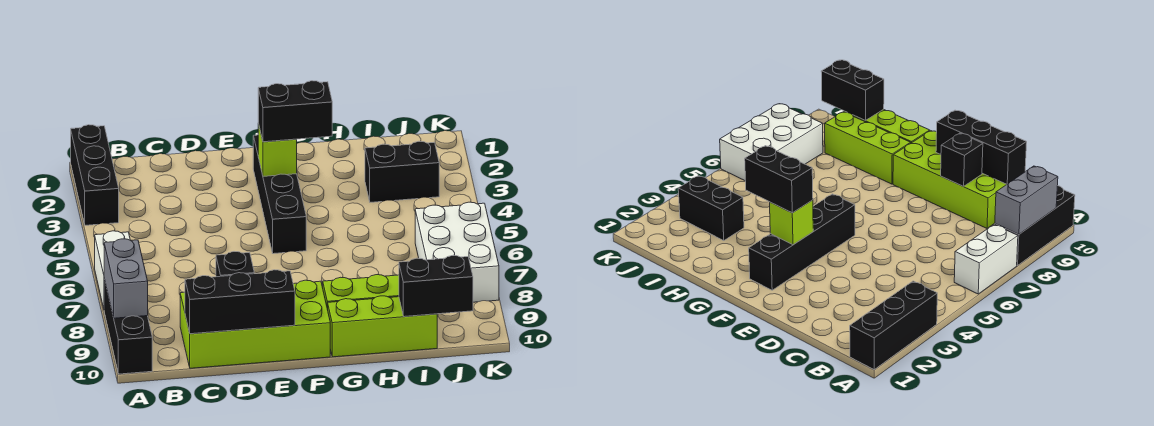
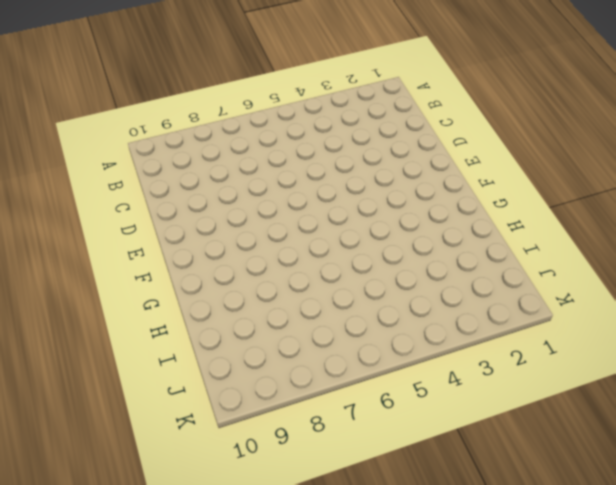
none -> black brick A1:A3 level 1
none -> white brick A6:A7 level 1
none -> black brick A8:A10 level 1

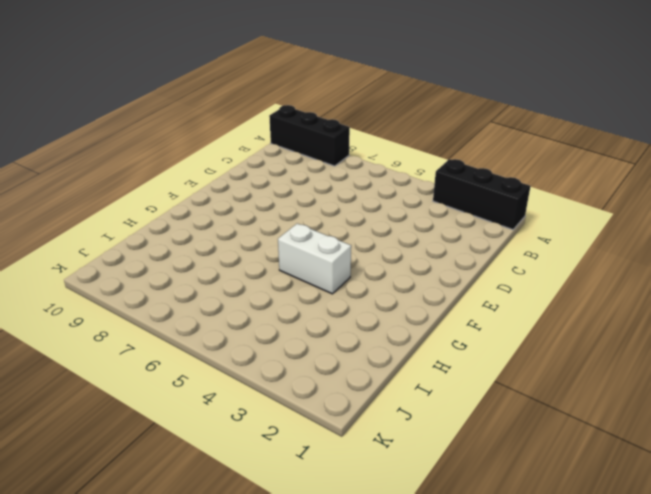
white brick G4:G5 level 1 -> white brick A6:A7 level 1
none -> lime brick C9:F10 level 1
none -> black brick F2:F5 level 1
none -> lime brick G9:I9 level 1

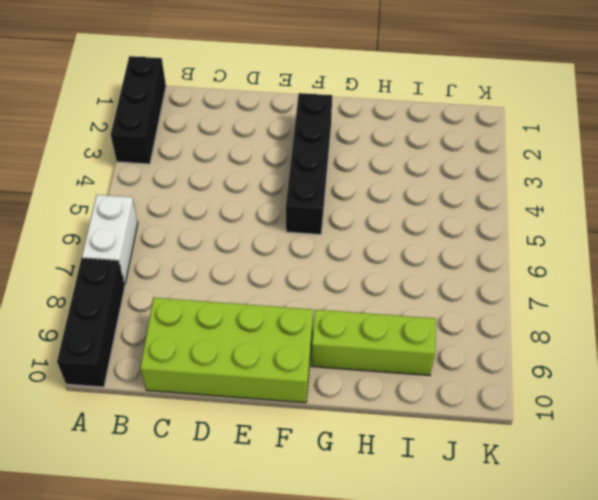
none -> lime brick G10:I10 level 1
none -> black brick I3:J3 level 1
none -> white brick J6:K8 level 1

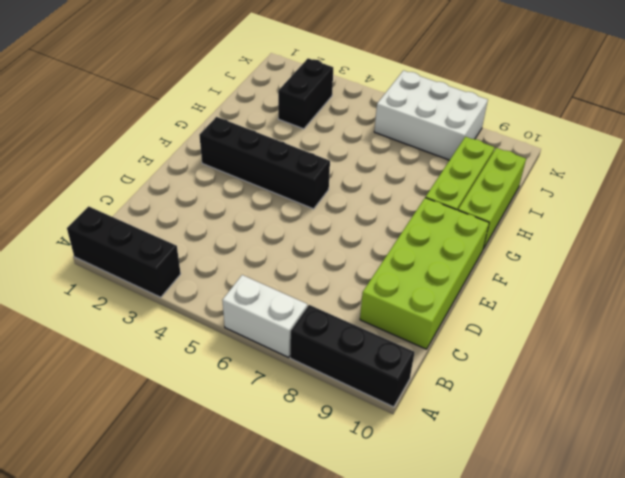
none -> grey brick A8:A9 level 2
none -> black brick C10:E10 level 2
none -> black brick D9 level 2

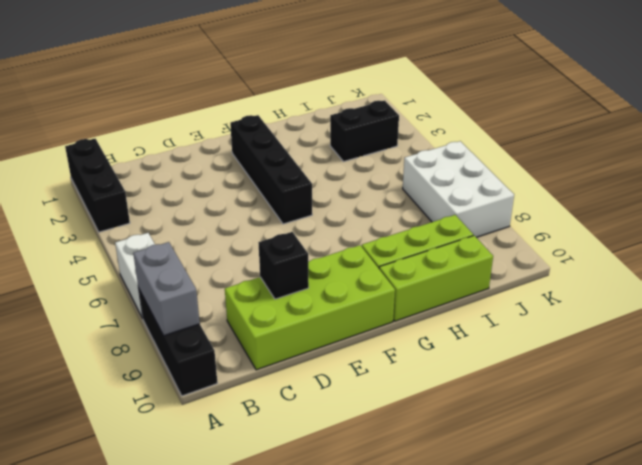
none -> black brick C10:E10 level 2
none -> lime brick F3 level 2
none -> black brick I10:J10 level 2

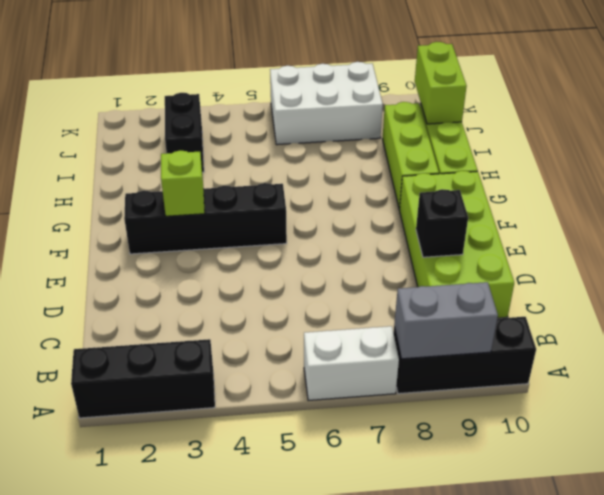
lime brick I10:J10 level 2 -> black brick I10:J10 level 2
none -> black brick C10:E10 level 2
none -> black brick F3:G3 level 3

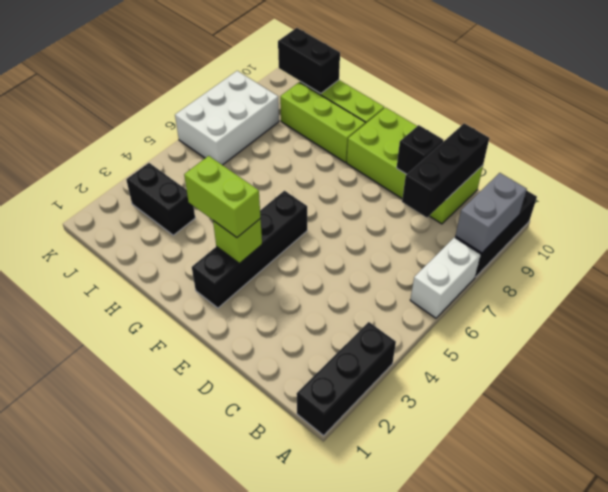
black brick C8:C10 level 2 -> black brick C10:E10 level 2
lime brick F3:G3 level 3 -> black brick F3:G3 level 3

